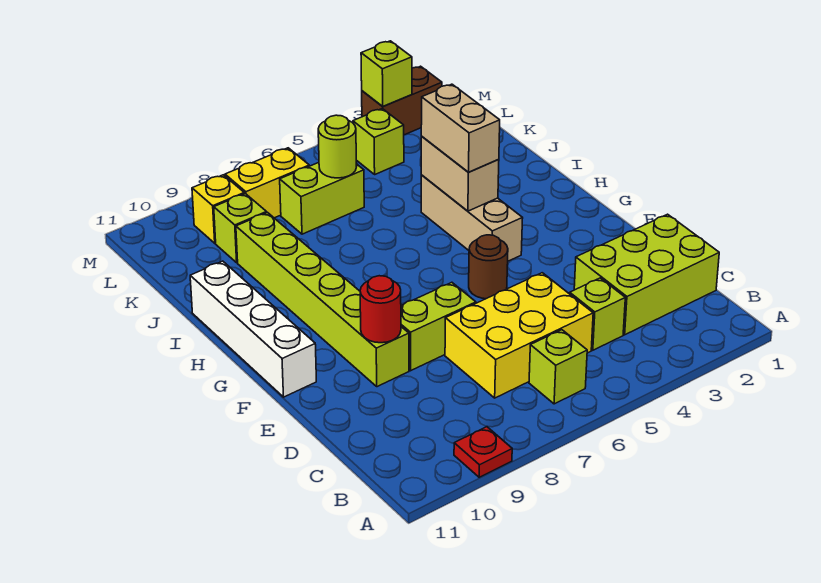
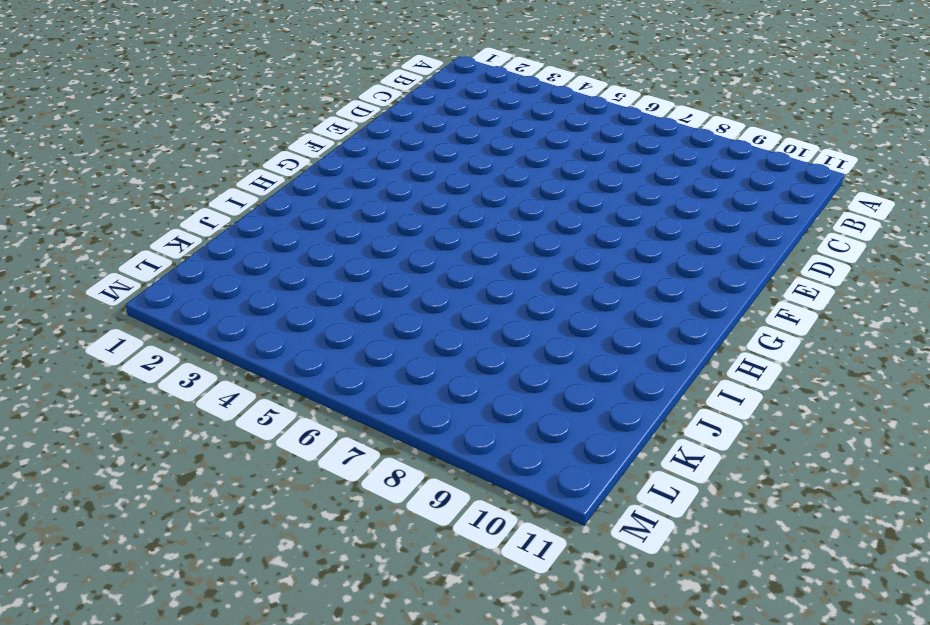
none -> red plate A9 level 1
none -> lime brick B6 level 1
none -> lime brick C1:D3 level 1

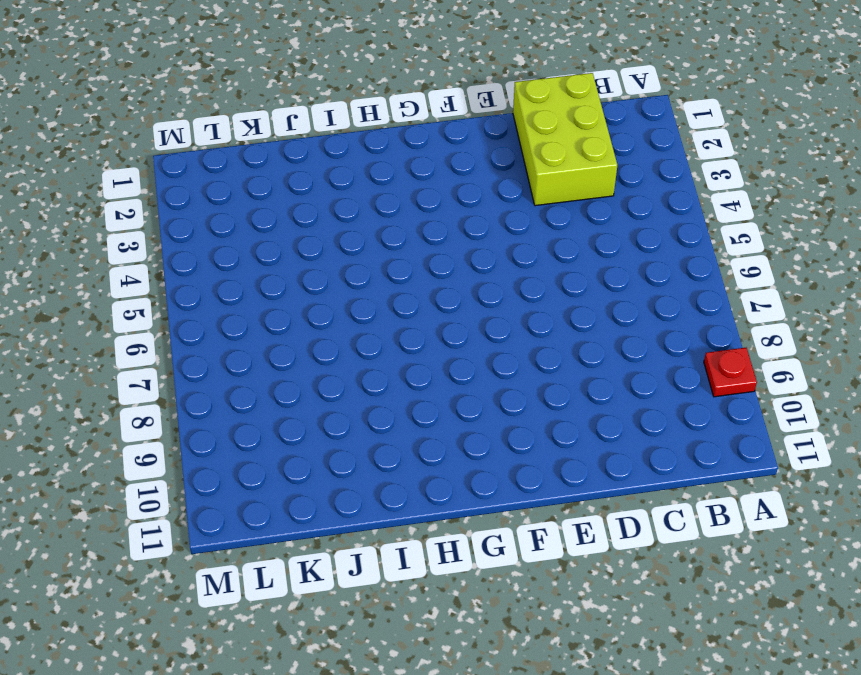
none -> lime brick B6 level 1
none -> lime brick C4 level 1
none -> yellow brick C5:D7 level 1

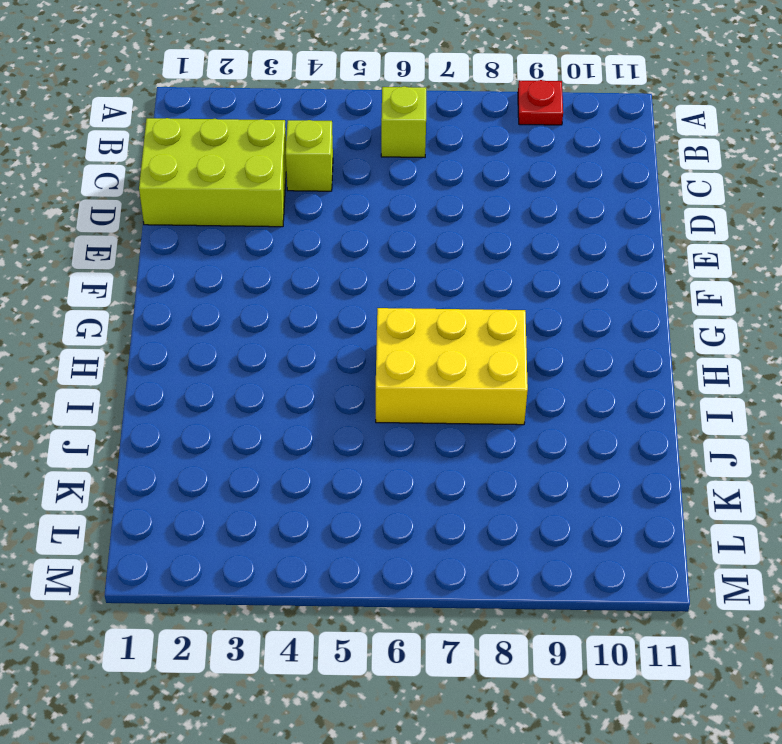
yellow brick H6:I8 level 1 -> yellow brick C5:D7 level 1
none -> lime brick E7:E8 level 1
none -> lime brick E9:J9 level 1
none -> brown round brick F5 level 1

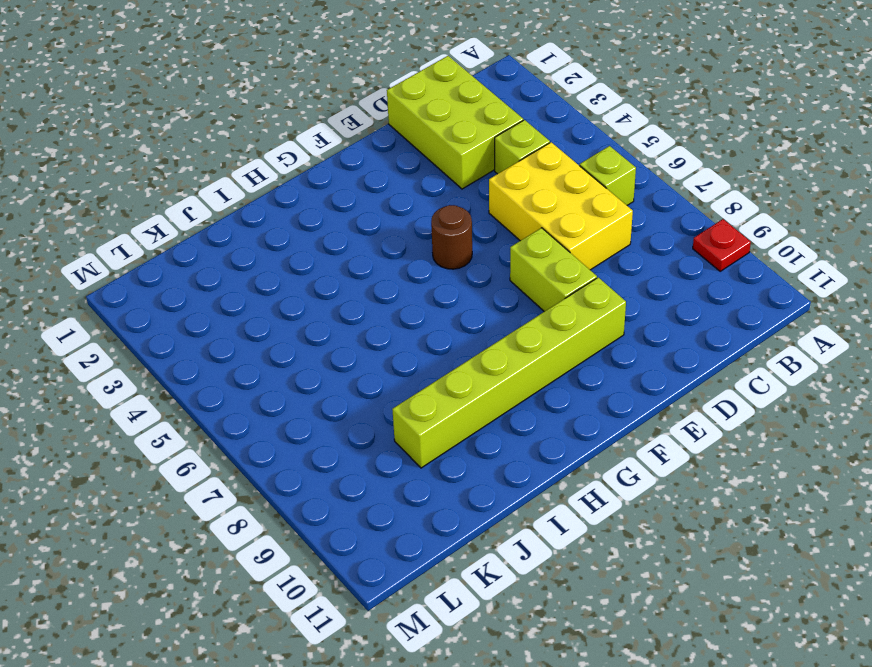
none -> white brick F11:I11 level 1
none -> tan brick G4:I4 level 1
none -> lime brick K6:K7 level 1

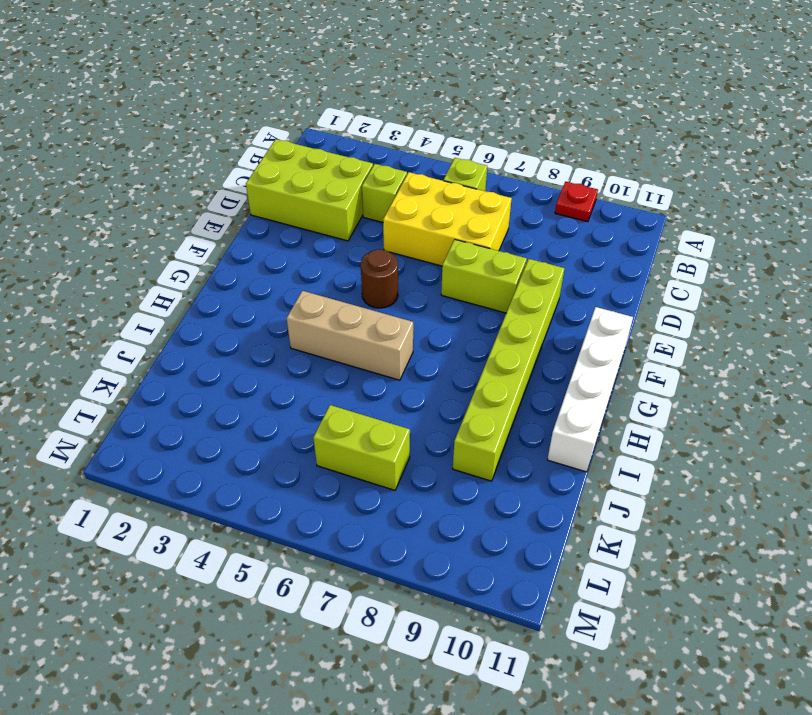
tan brick H4:H6 level 1 -> tan brick G4:I4 level 1
none -> lime brick K9 level 1
none -> lime brick L4 level 1
none -> yellow brick L7:L8 level 1

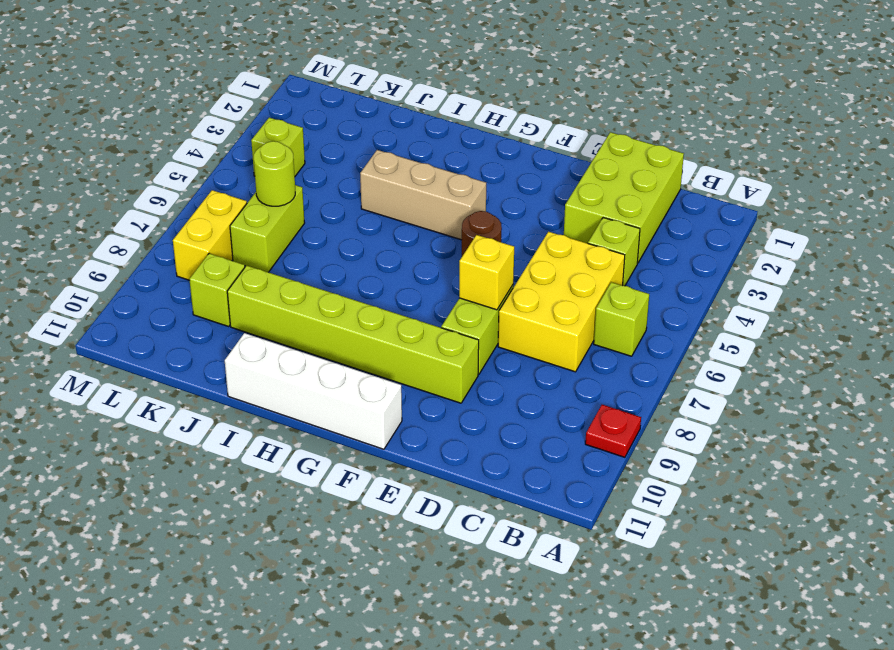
yellow brick E7 level 2 -> yellow brick L9 level 1
none -> brown brick M2:M3 level 1
none -> red round brick E9 level 2
none -> tan brick H4:I4 level 2

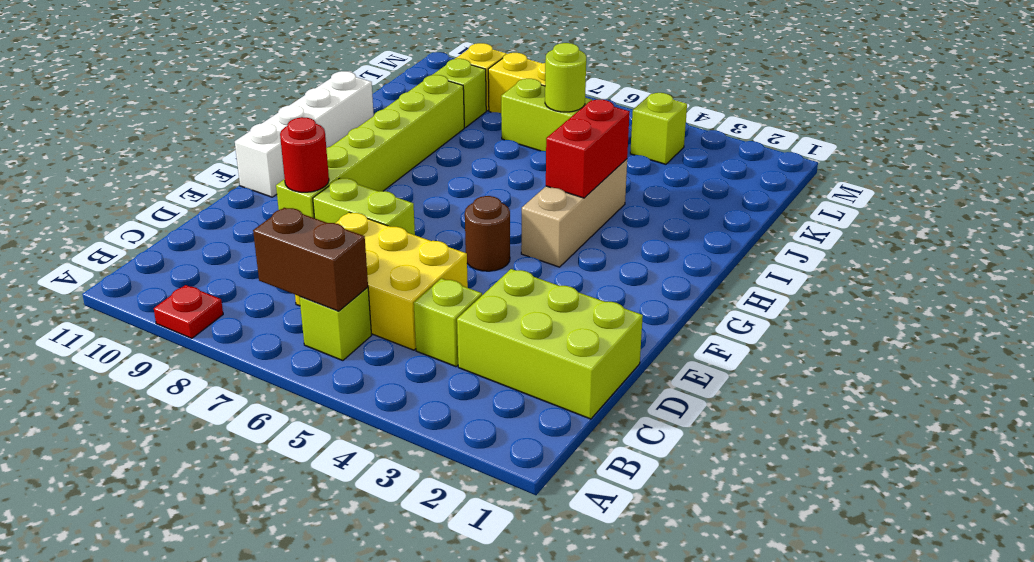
brown brick B6:B7 level 2 -> brown brick M2:M3 level 1
red brick H4:I4 level 2 -> tan brick H4:I4 level 2
none -> lime brick M3 level 2
none -> tan brick H4:I4 level 3

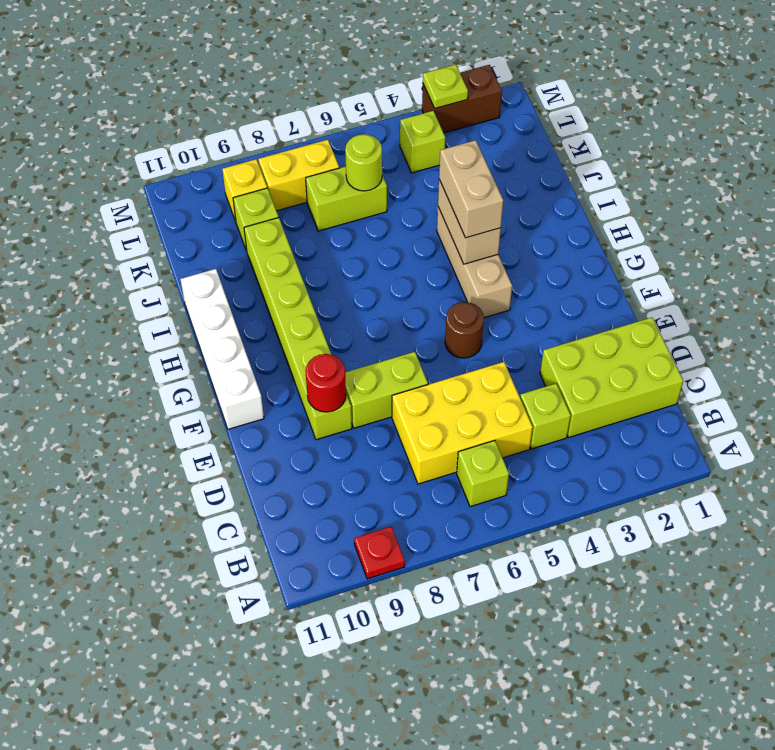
lime plate M3 level 2 -> lime brick M3 level 2

